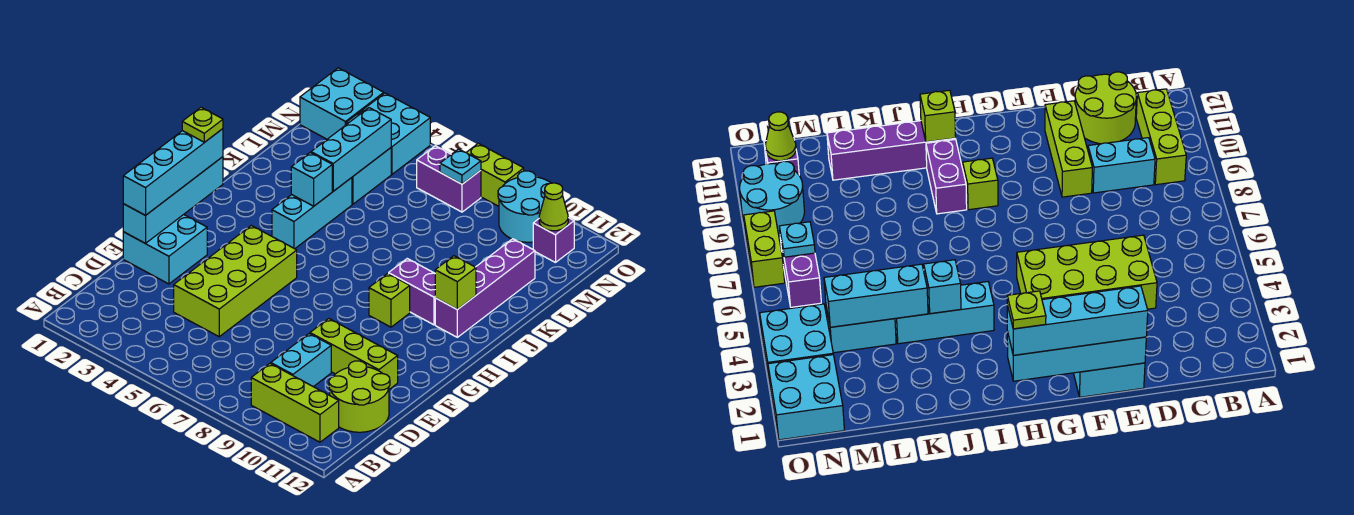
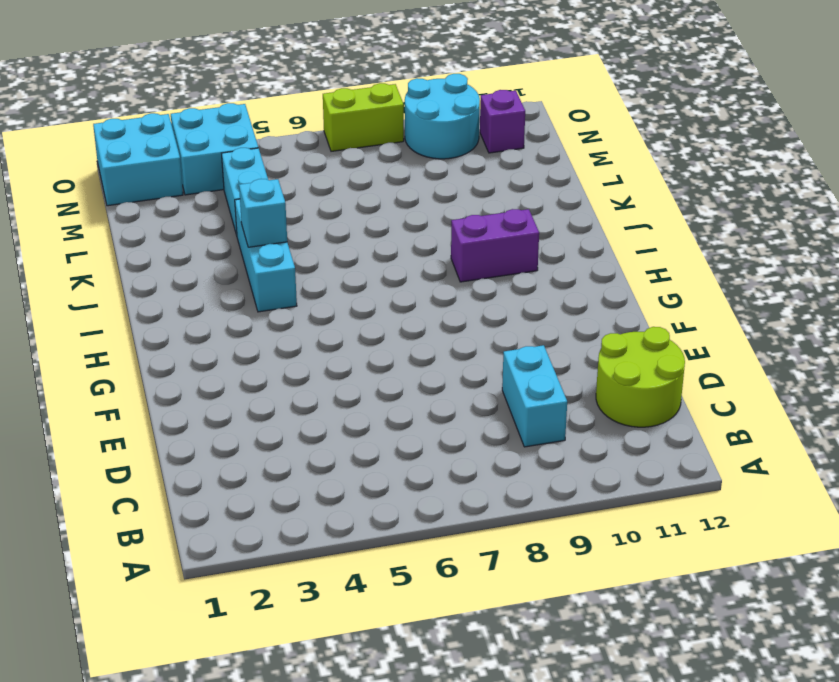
none -> lime brick B9:B11 level 1
none -> lime brick D4:G5 level 1
none -> cyan brick E1:F2 level 1

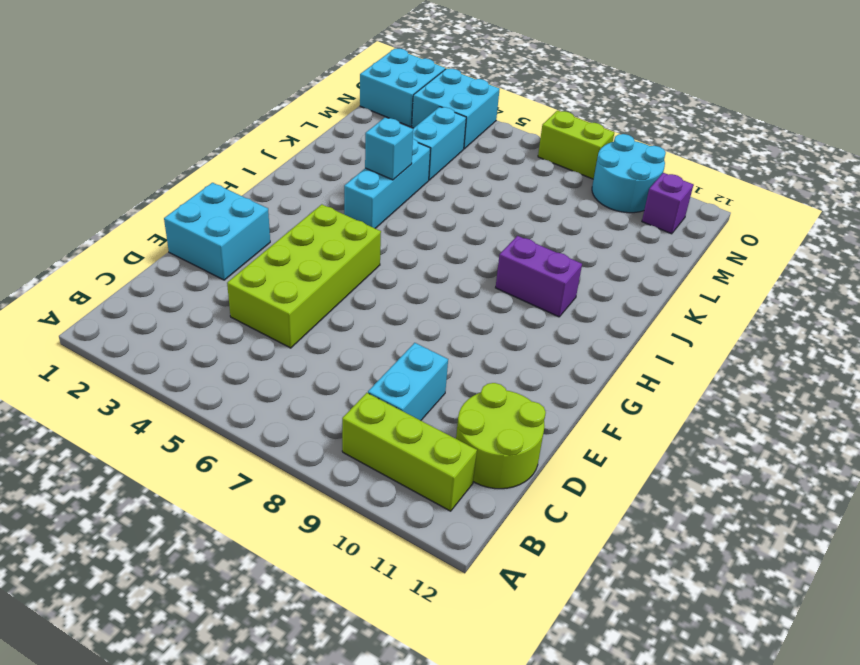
none -> lime brick E9:E11 level 1
none -> lime brick H9 level 1
none -> purple brick I11:L11 level 1

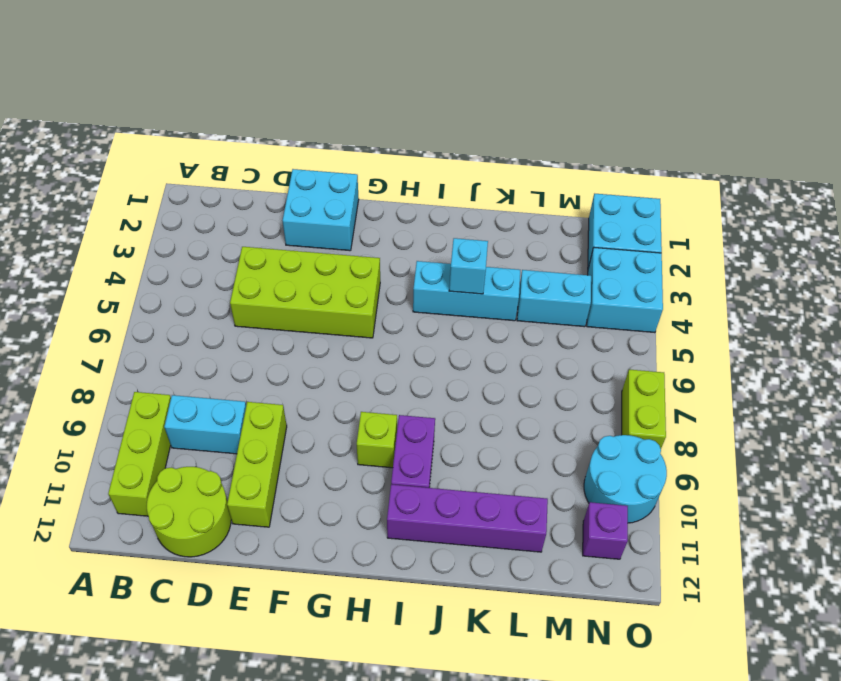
none -> purple brick N6:N7 level 1
none -> cyan brick E1:H1 level 2
none -> lime brick I11 level 2

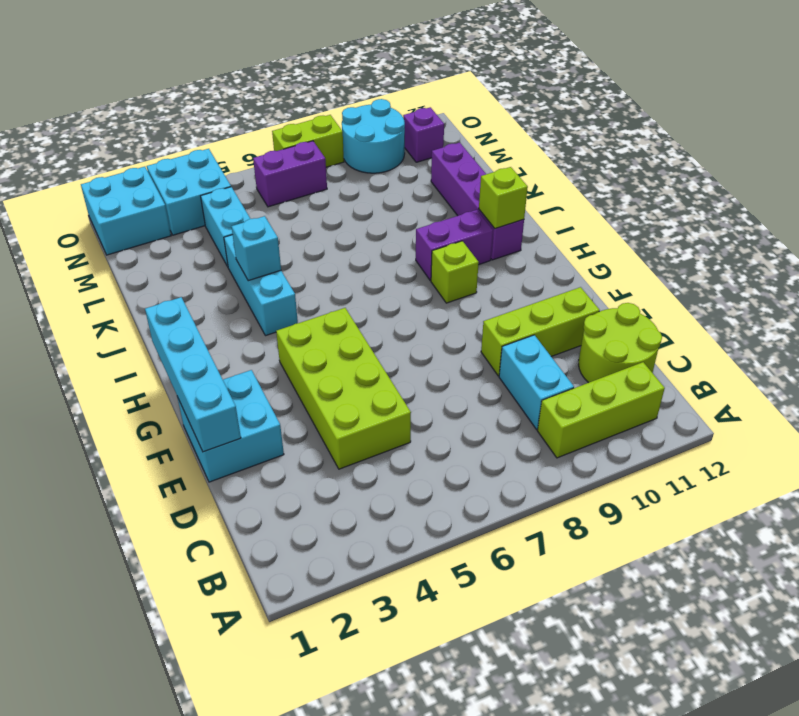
none -> cyan brick K4:M4 level 2
none -> cyan plate N7 level 2
none -> lime cone N11 level 2

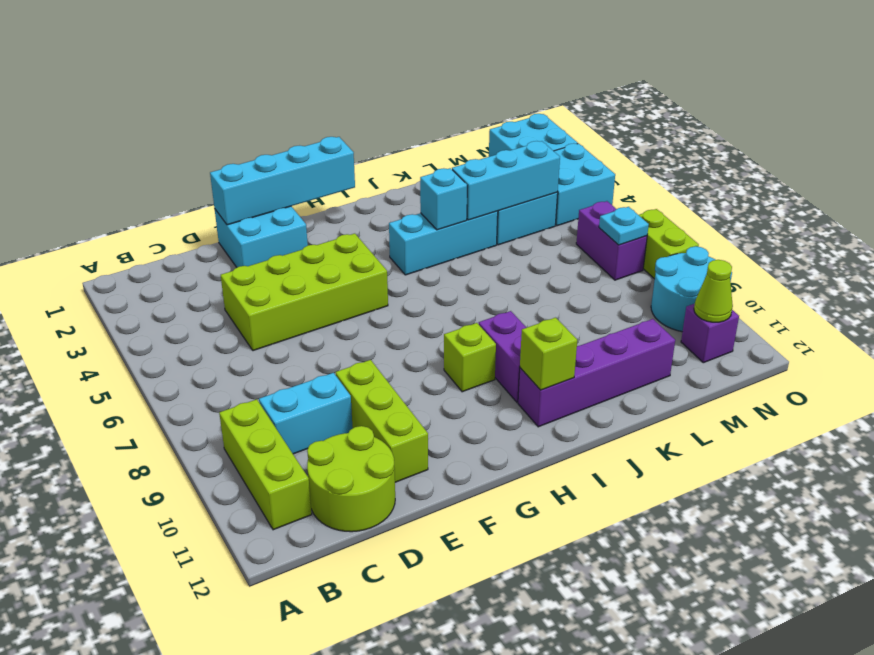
none -> cyan brick E1:H1 level 3
none -> lime plate H1 level 4

